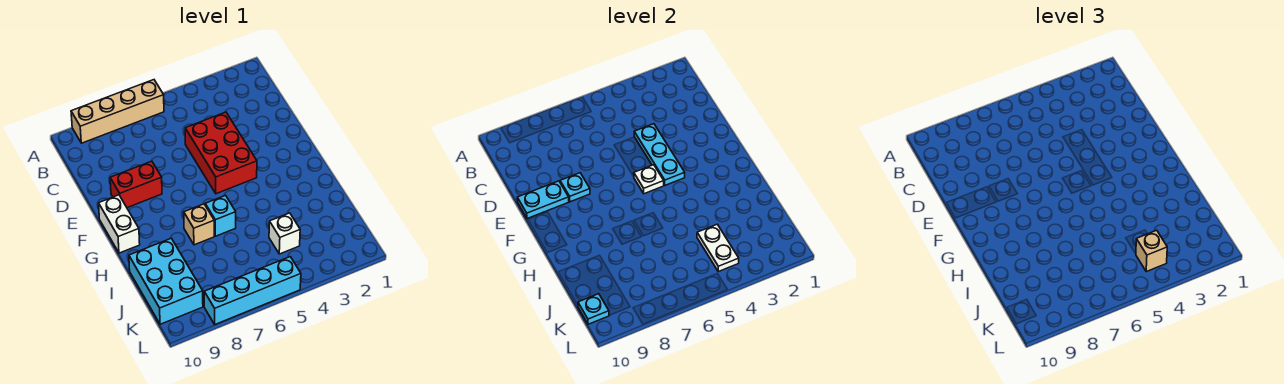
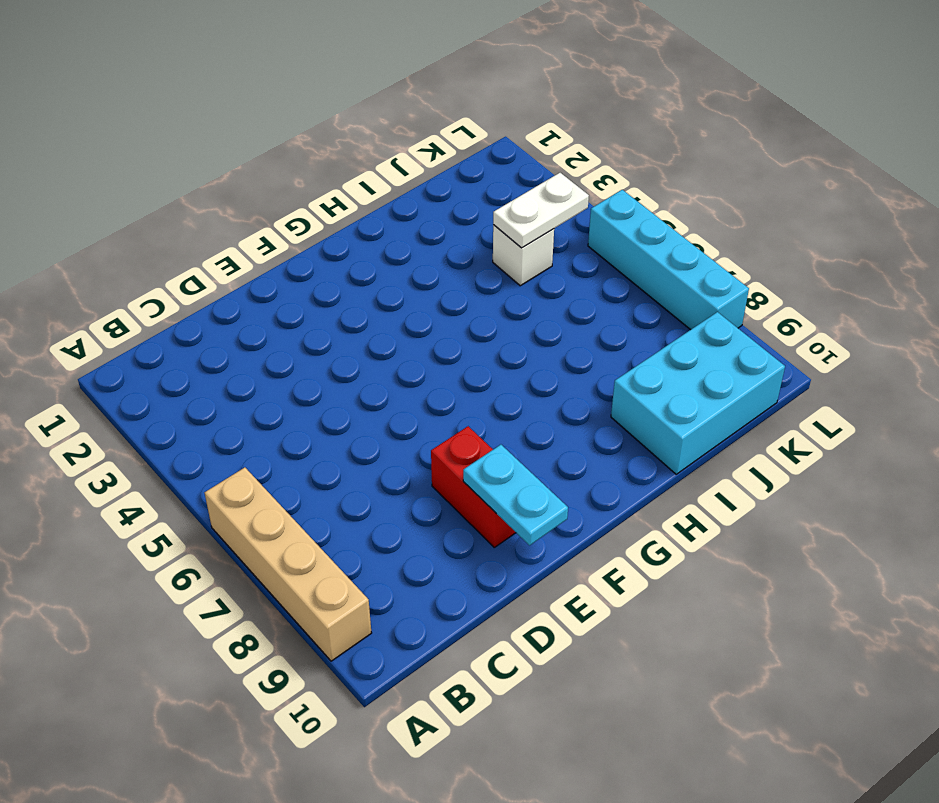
none -> red brick D4:F5 level 1
none -> white brick F10:G10 level 1
none -> cyan brick H6 level 1

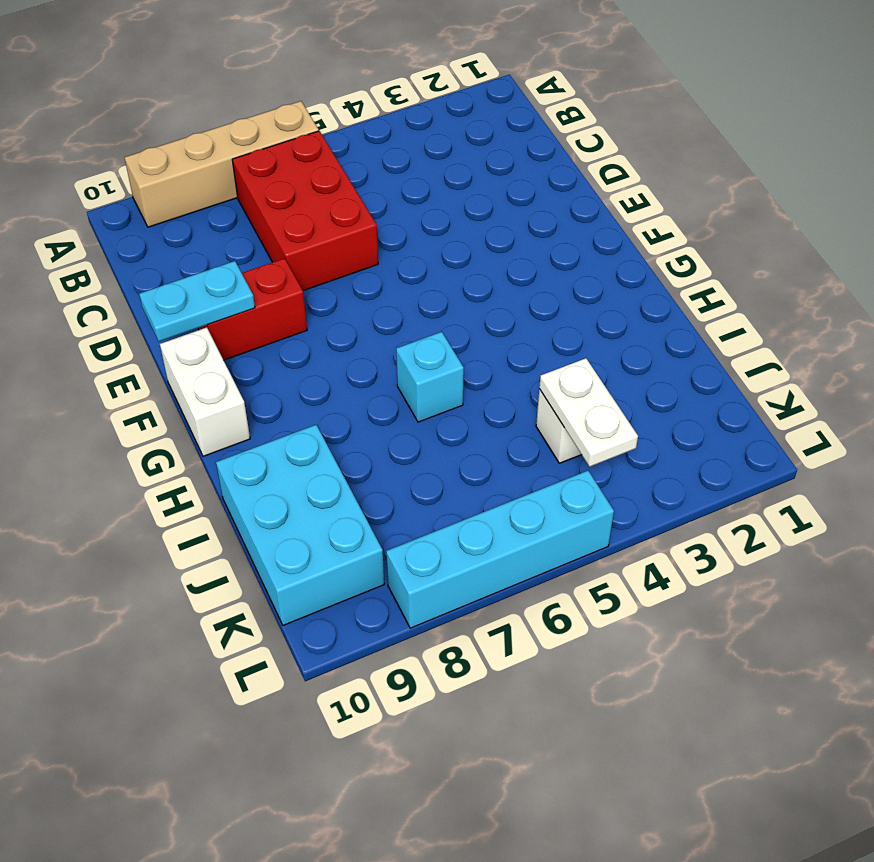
red brick B6:D7 level 1 -> red brick D4:F5 level 1
none -> tan brick H7 level 1
none -> cyan plate D4:F4 level 2
none -> cyan plate E8 level 2

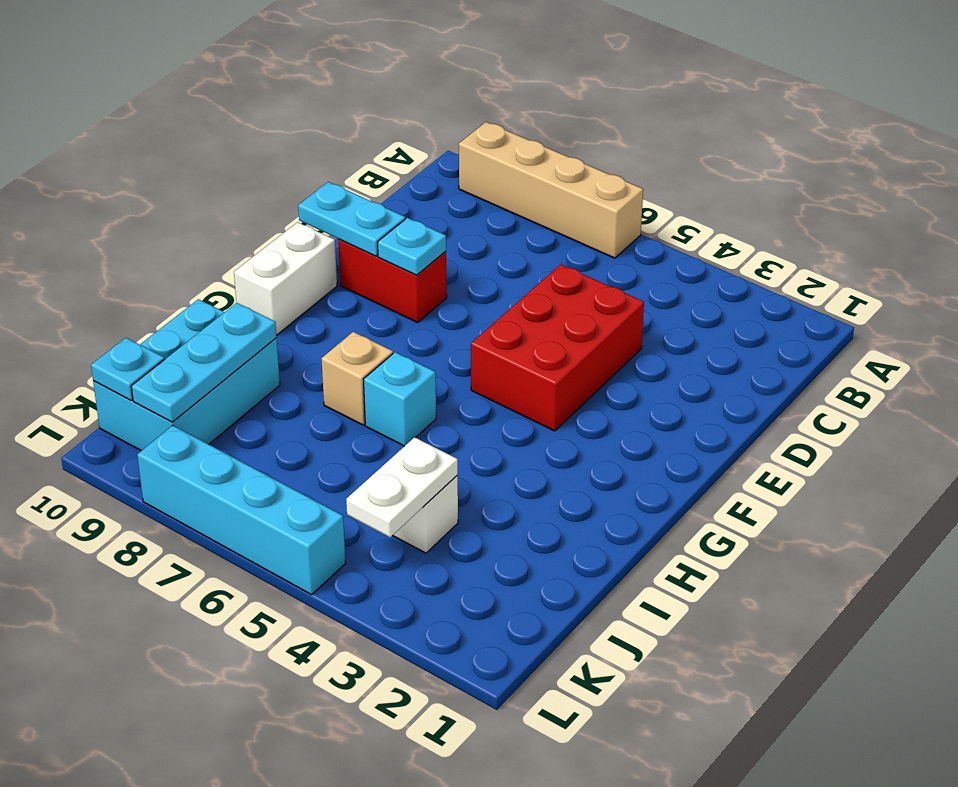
cyan plate I9:K9 level 2 -> cyan plate D4:F4 level 2
none -> white plate F5 level 2
none -> tan brick K4 level 3

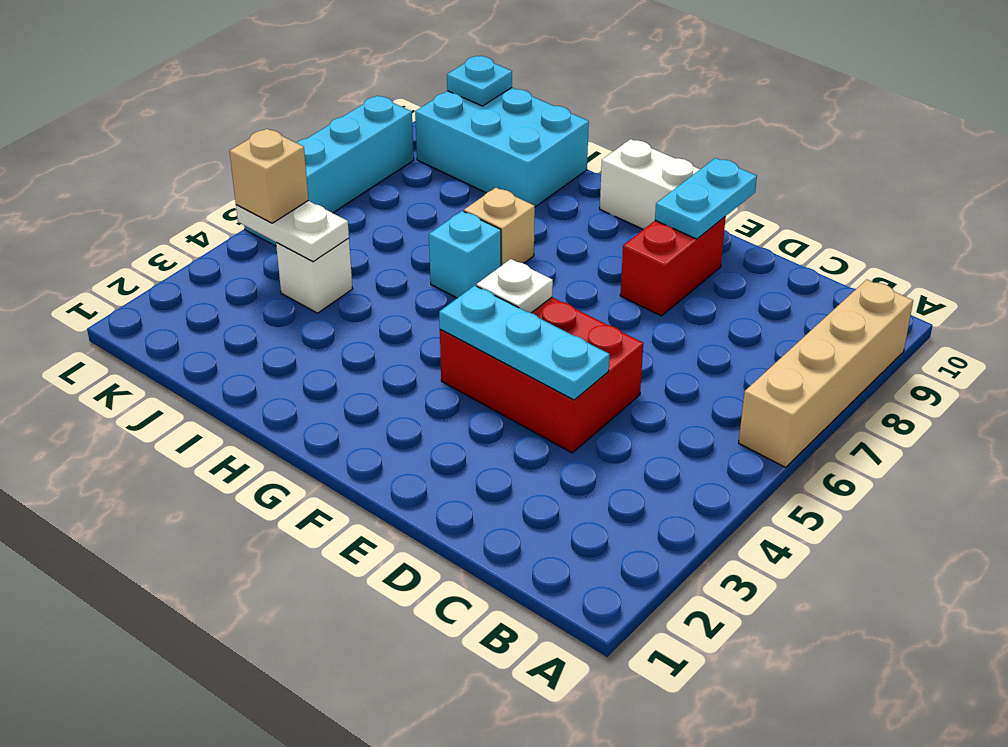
none -> cyan plate E8 level 2

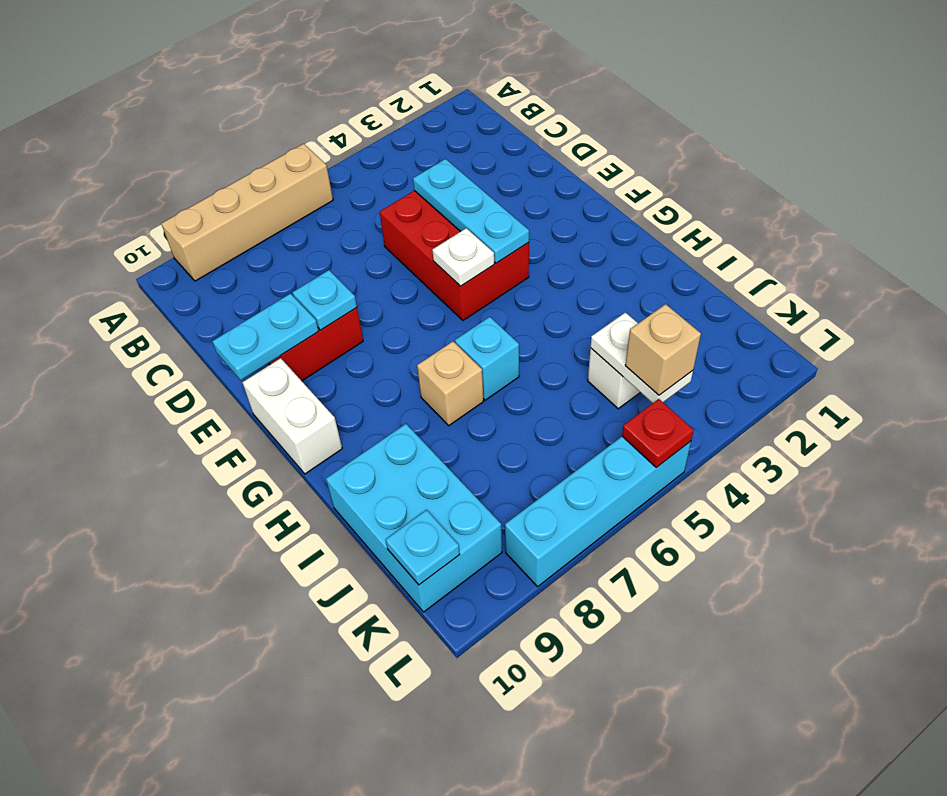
red plate L5 level 2 -> none

